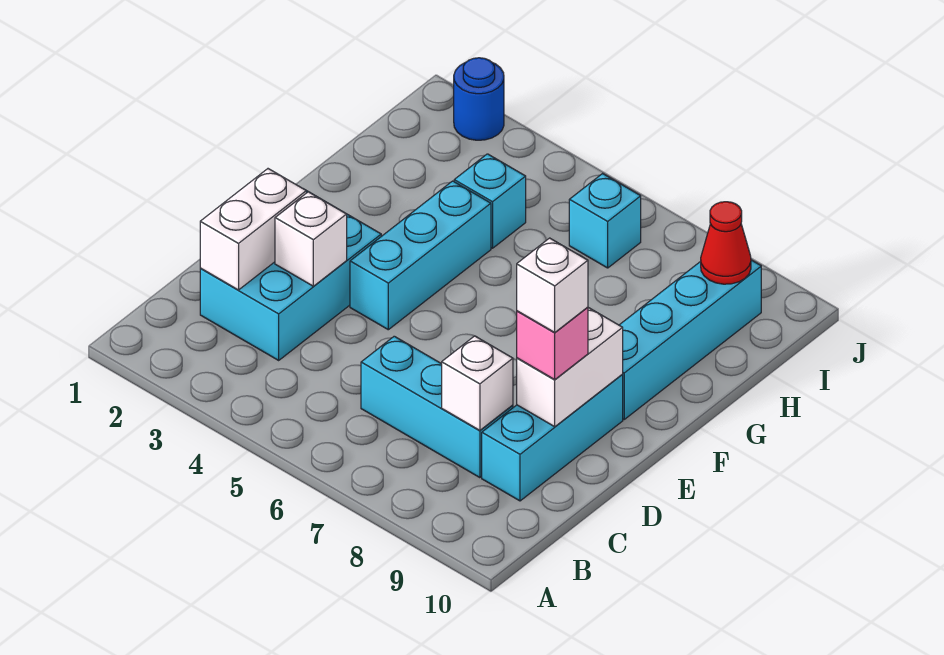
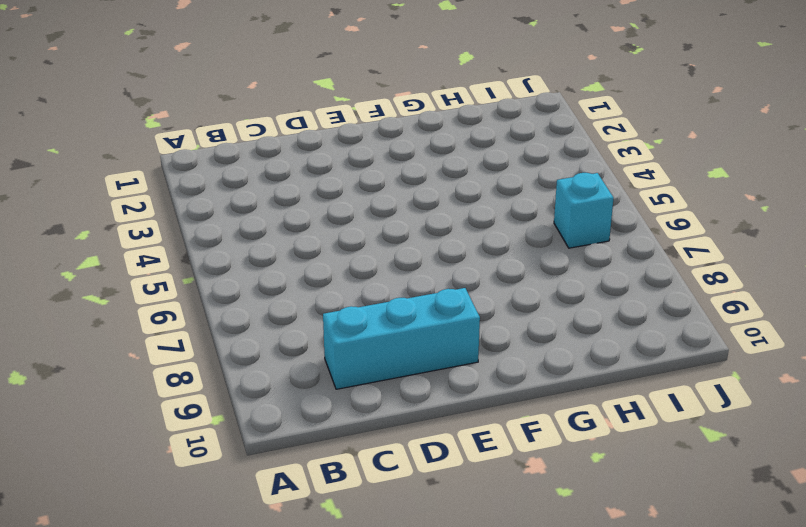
none -> cyan brick C2:E3 level 1
none -> cyan brick C6:C8 level 1
none -> cyan brick E4:G4 level 1

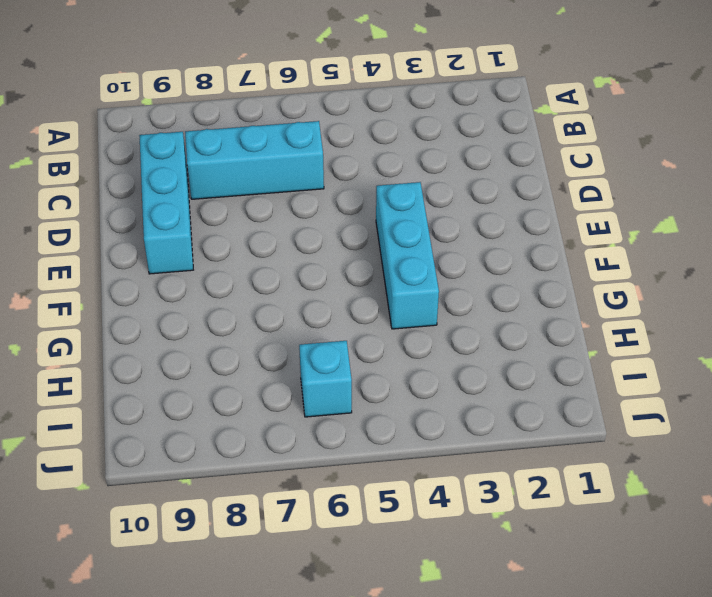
none -> cyan brick C2:E3 level 1
none -> cyan brick F9:I9 level 1
none -> cyan brick H4 level 1

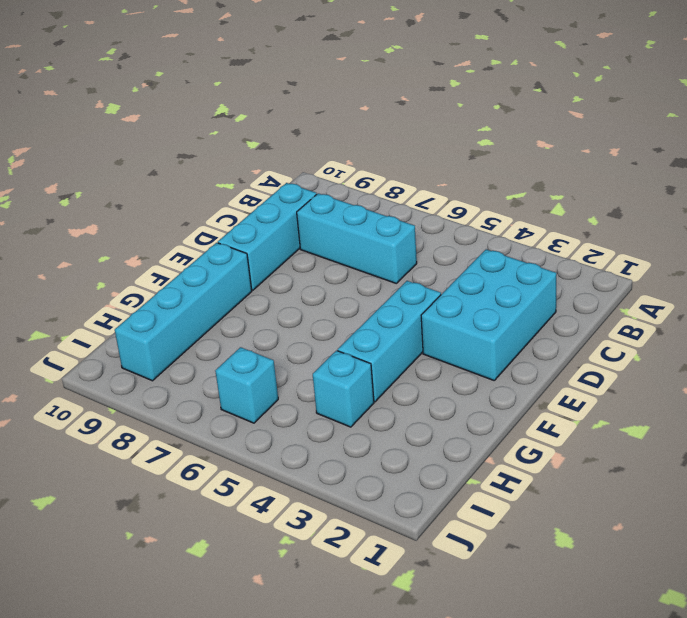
none -> blue round brick J2 level 1
none -> white brick C2:D2 level 2
none -> white brick C8 level 2

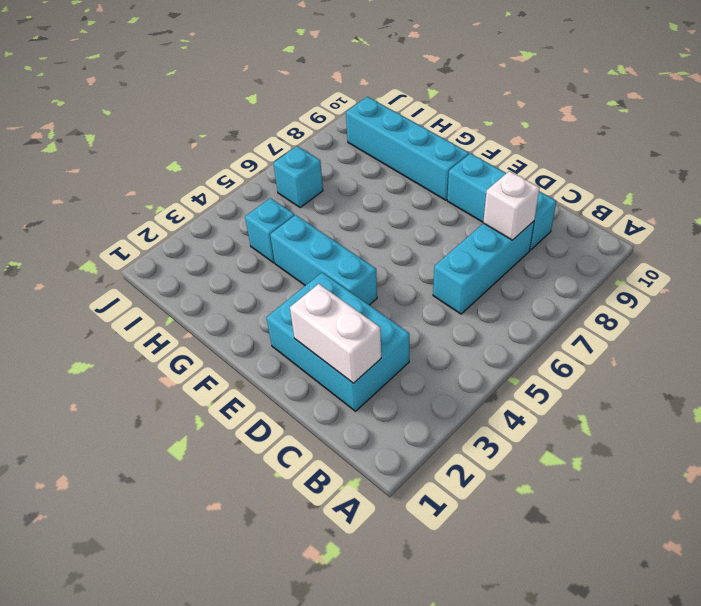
none -> blue round brick J2 level 1
none -> white brick D3 level 2
none -> white brick D9:E9 level 2

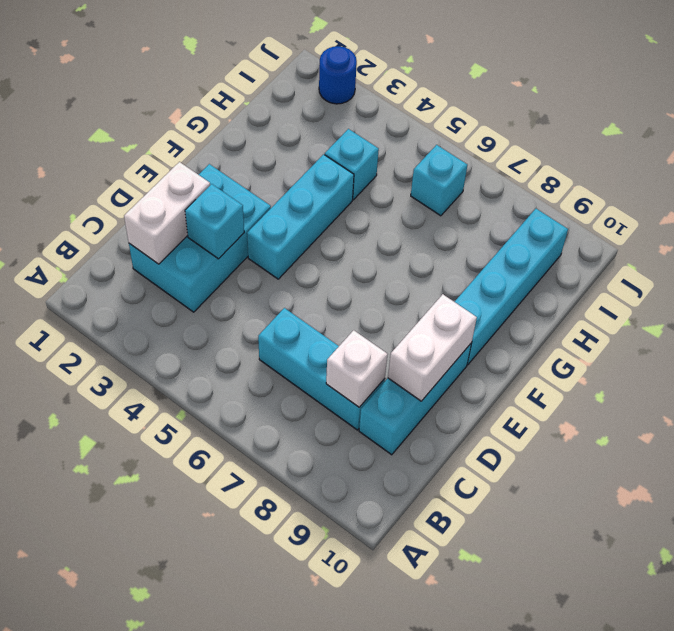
cyan brick D3 level 2 -> white brick D3 level 2
none -> red cone I9 level 2
none -> pink brick D9 level 3
none -> white brick D9 level 4

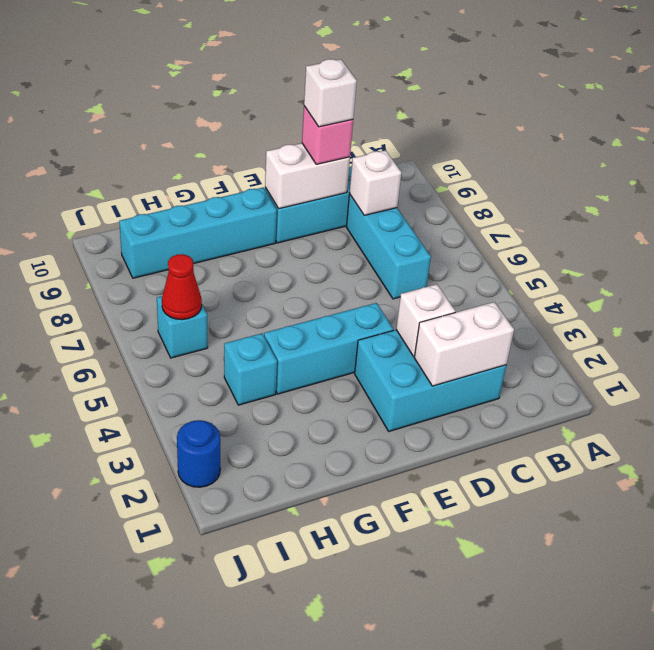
red cone I6 level 2 -> red cone I9 level 2

